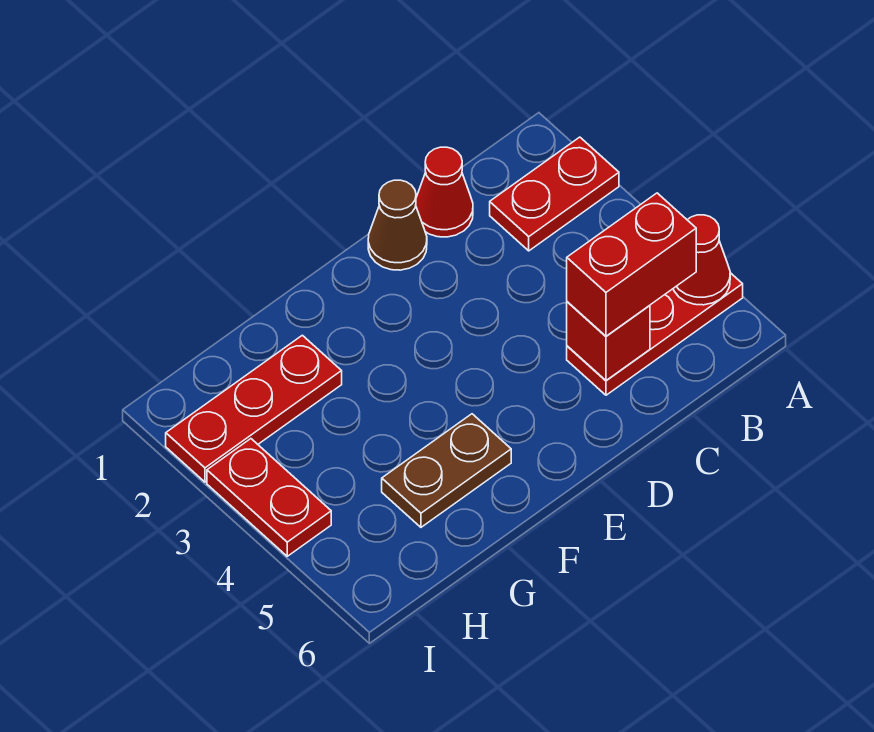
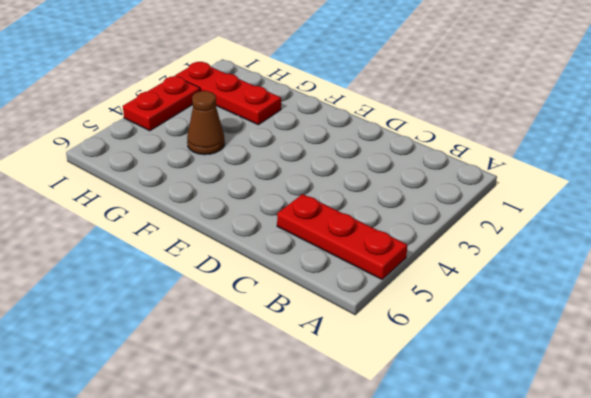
brown cone G4 level 1 -> brown cone D1 level 1
none -> red plate A2:B2 level 1
none -> red cone C1 level 1

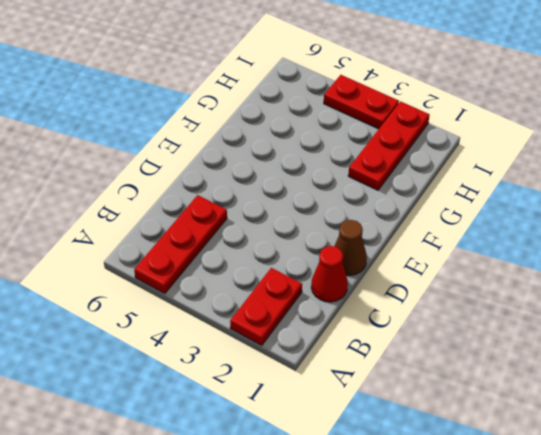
none -> brown plate F5:G5 level 1
none -> red cone A5 level 2

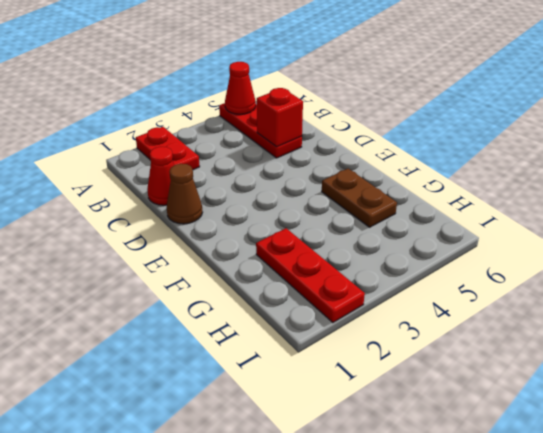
none -> red plate I3:I4 level 1
none -> red brick B5:C5 level 3

